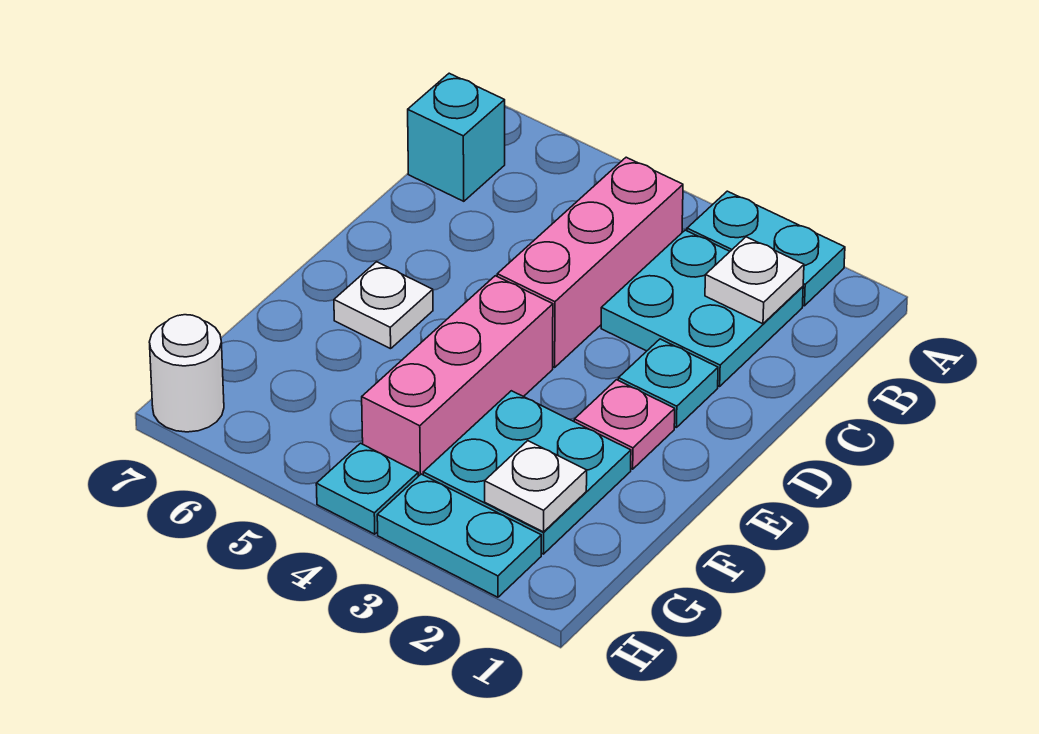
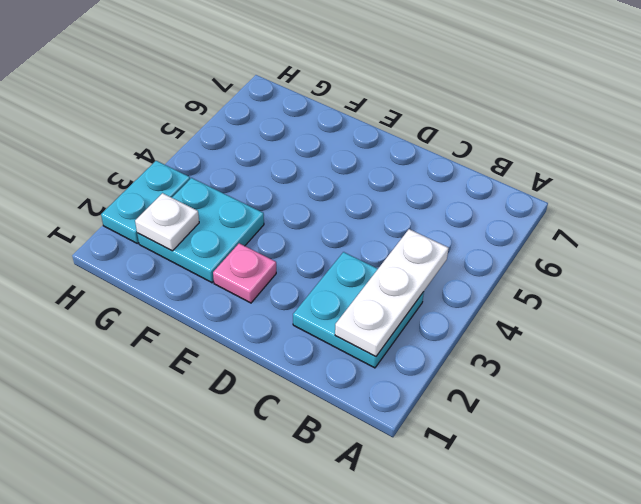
white plate B2:B4 level 2 -> white plate B2 level 2
none -> cyan plate A2:A3 level 1
none -> pink brick B4:D4 level 1
none -> cyan brick B7 level 1

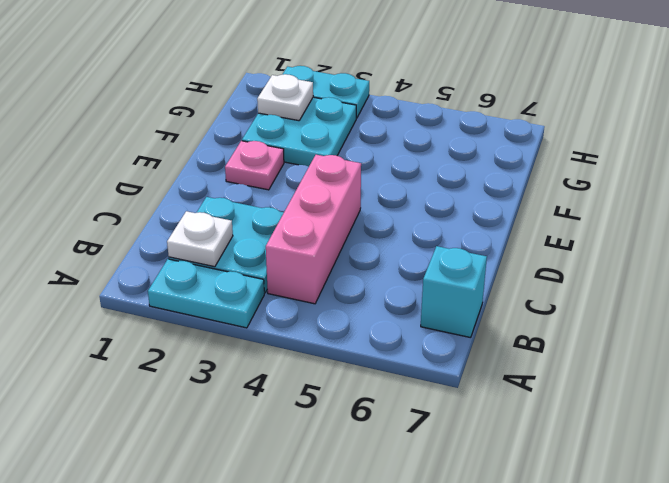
none -> cyan plate D2 level 1
none -> pink brick E4:G4 level 1
none -> white plate E6 level 1

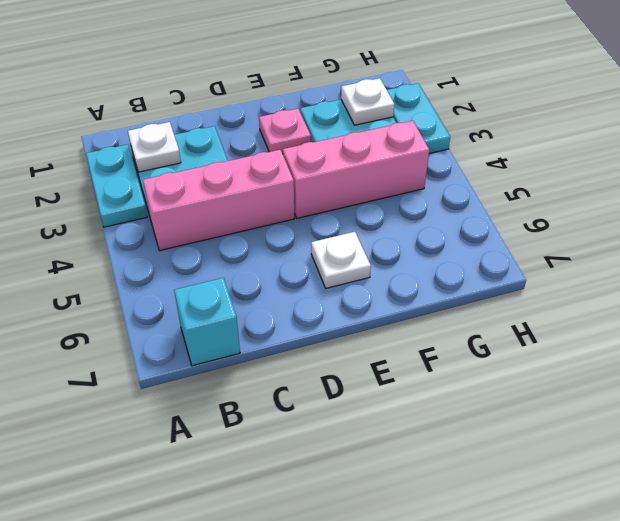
none -> cyan plate D2 level 1
none -> cyan plate H4 level 1
none -> white round brick H7 level 1

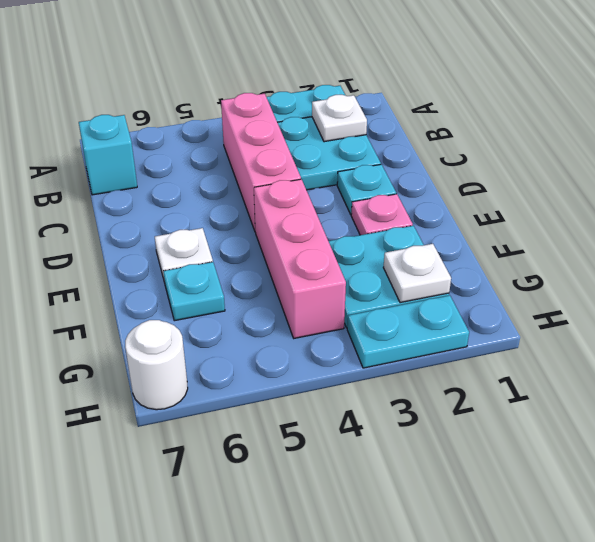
cyan plate F6 level 1 -> cyan plate H4 level 1

